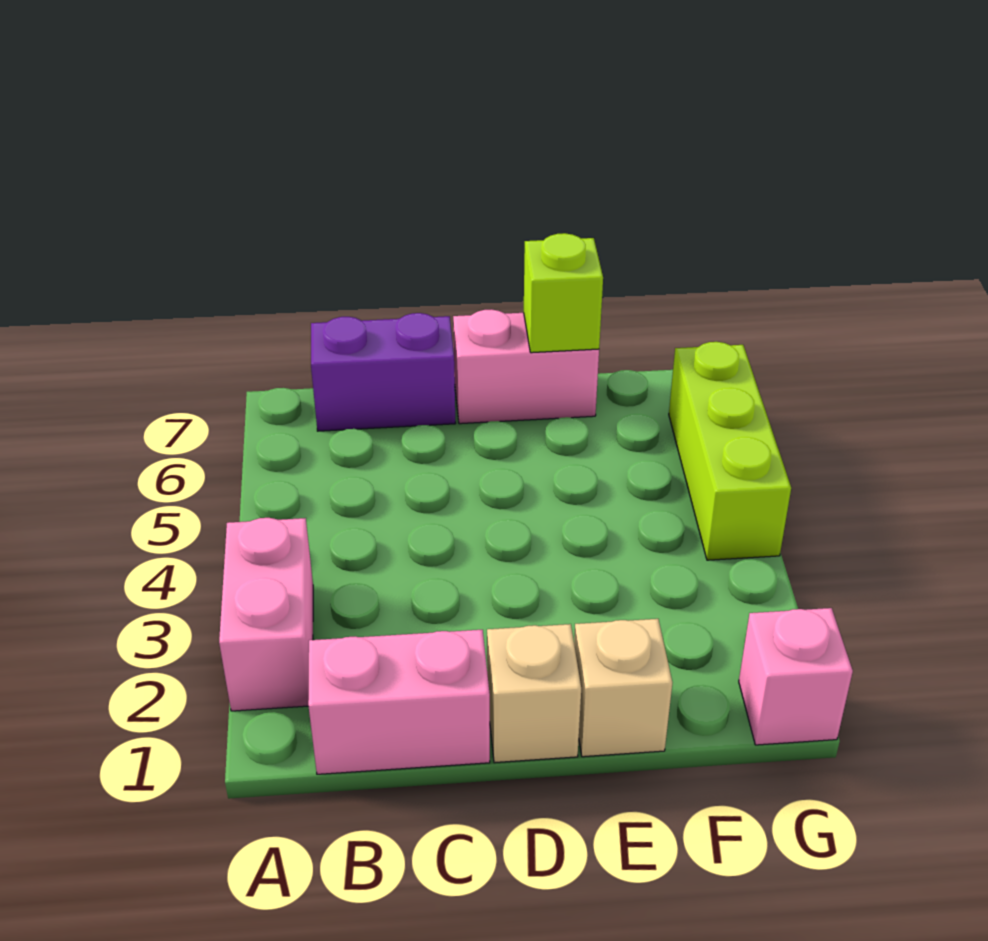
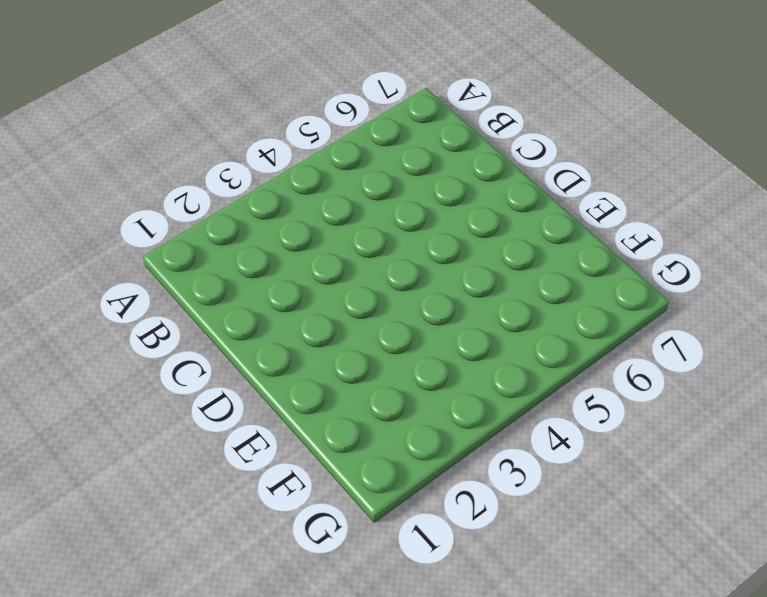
none -> pink brick A2:A3 level 1
none -> pink brick B1:C1 level 1

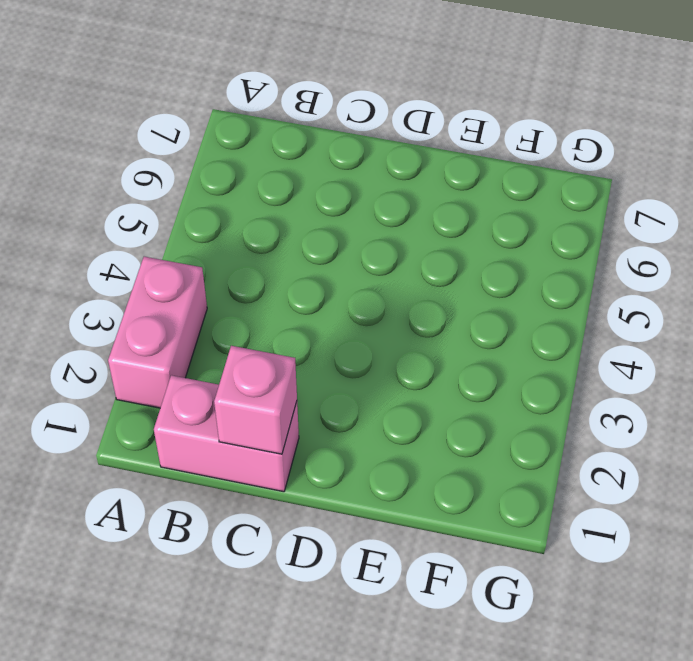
pink brick C1 level 2 -> pink brick G1 level 1
none -> purple brick B7:C7 level 1
none -> tan brick D1 level 1

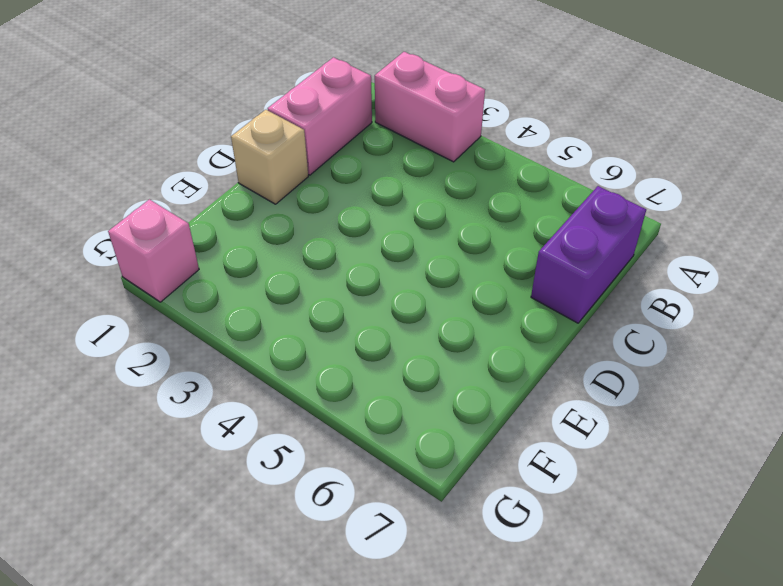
none -> pink brick D7:E7 level 1
none -> tan brick E1 level 1

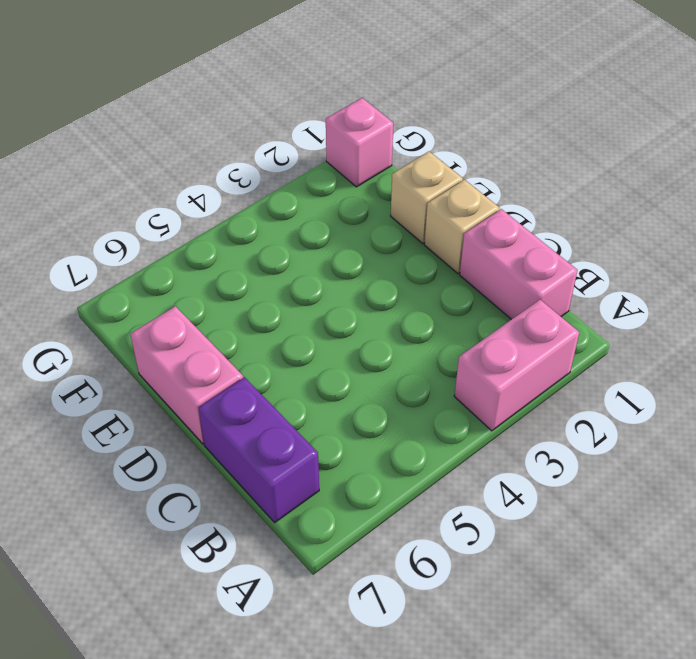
none -> lime brick G4:G6 level 1
none -> lime brick E7 level 2

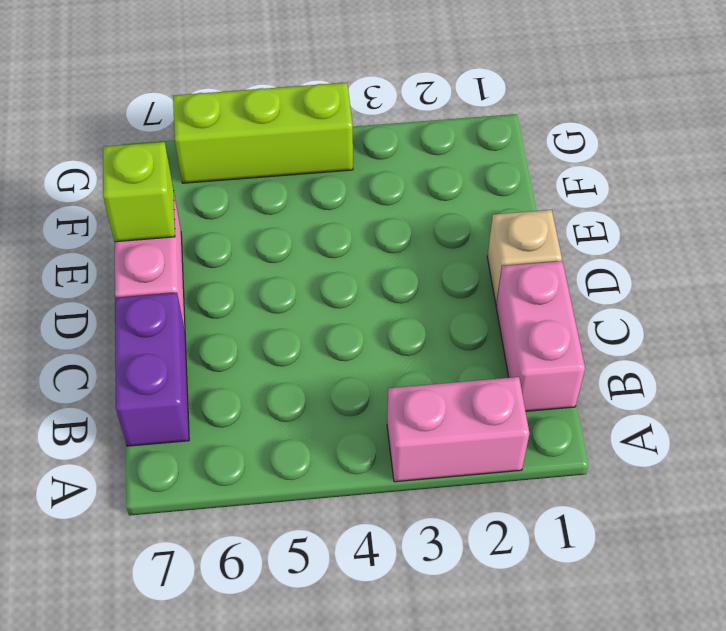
none -> tan brick E1 level 1
none -> pink brick G1 level 1

